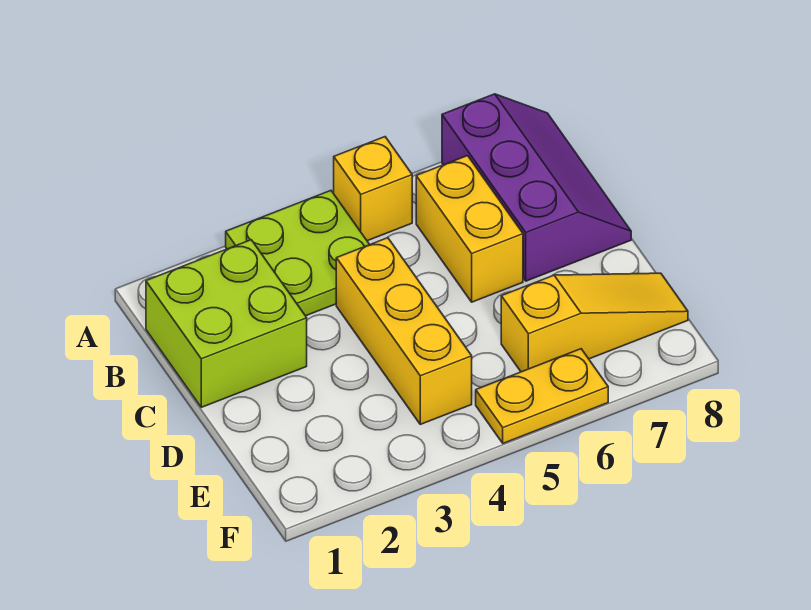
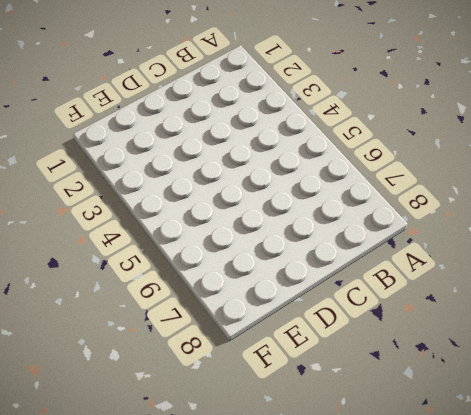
none -> lime plate A3:B4 level 1
none -> yellow brick A5 level 1

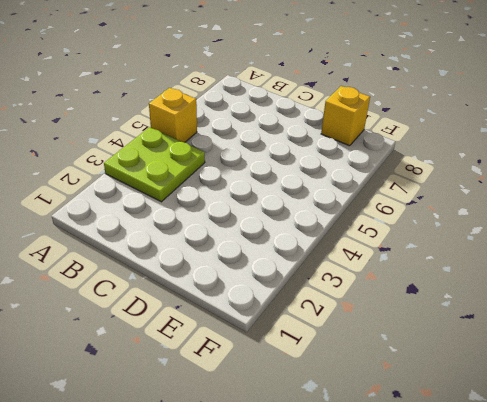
yellow brick E8 level 1 -> yellow slope E6:E8 level 1 top 6
none -> purple slope A7:C8 level 1 top 7
none -> lime brick B1:C2 level 1

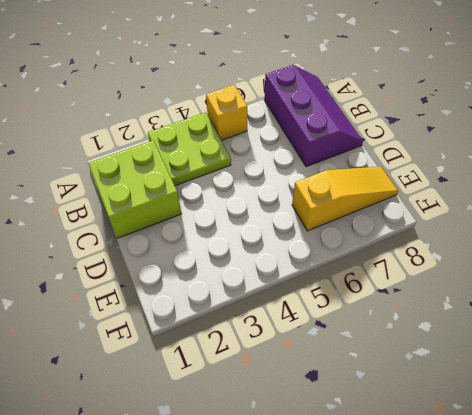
none -> yellow brick B6:C6 level 1
none -> yellow brick C4:E4 level 1

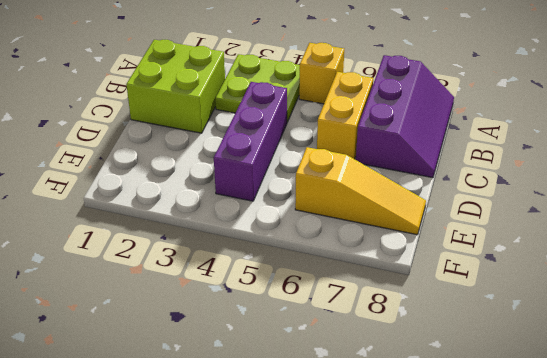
purple brick C4:E4 level 1 -> yellow brick C4:E4 level 1
none -> yellow plate F5:F6 level 1

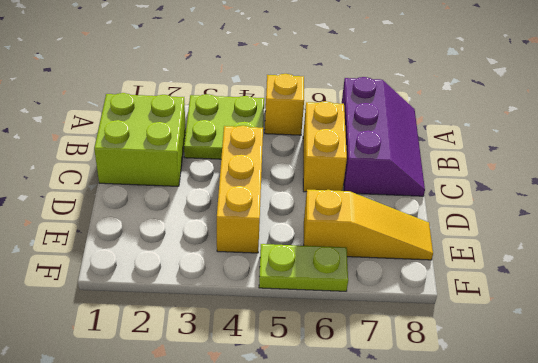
lime plate F5:F6 level 1 -> yellow plate F5:F6 level 1

